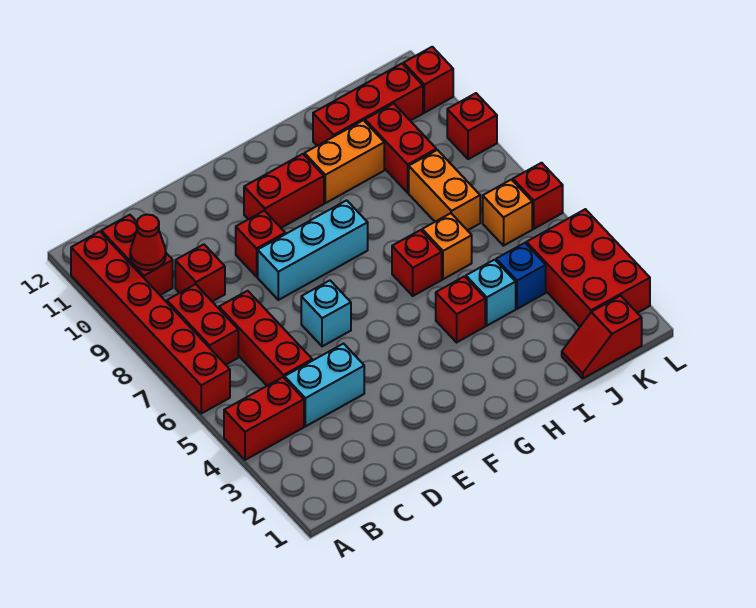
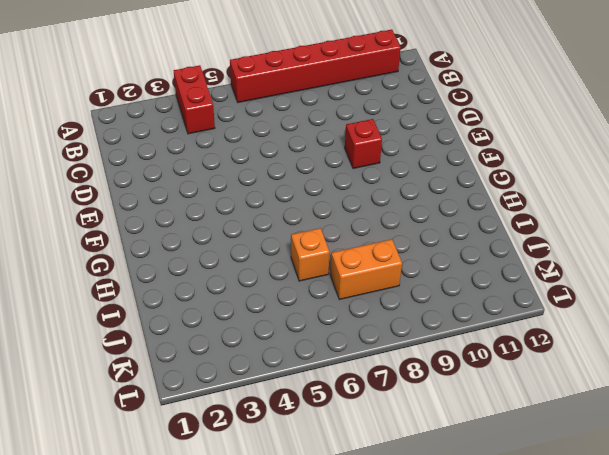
none -> red brick B7:B8 level 1
none -> red brick B10:B11 level 1
none -> cyan brick C4:D4 level 1

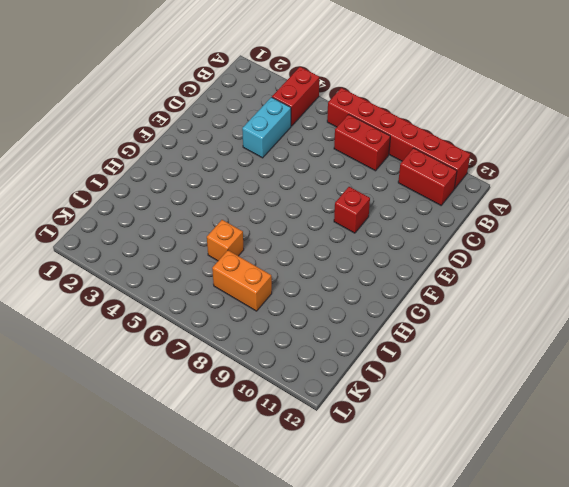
none -> red brick C5:C7 level 1
none -> red brick C9 level 1
none -> cyan brick E6 level 1

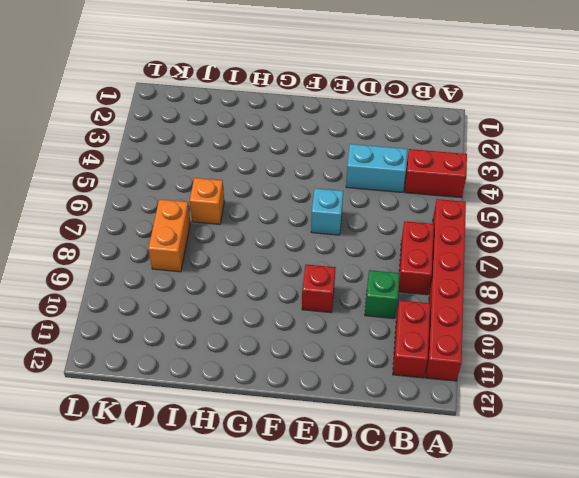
green brick C9 level 1 -> red brick C9 level 1
none -> red brick C5:C7 level 1
none -> cyan brick E8:G8 level 1
none -> red brick F10:G10 level 1

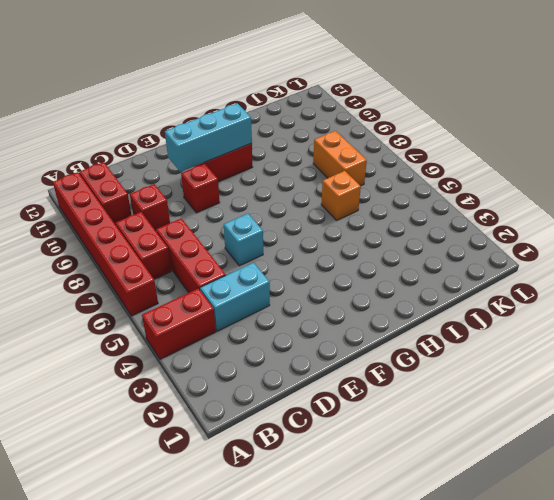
cyan brick E10:G10 level 2 -> cyan brick E8:G8 level 1
none -> red brick H4 level 1
none -> red brick H6 level 1
none -> orange brick H10:I10 level 1

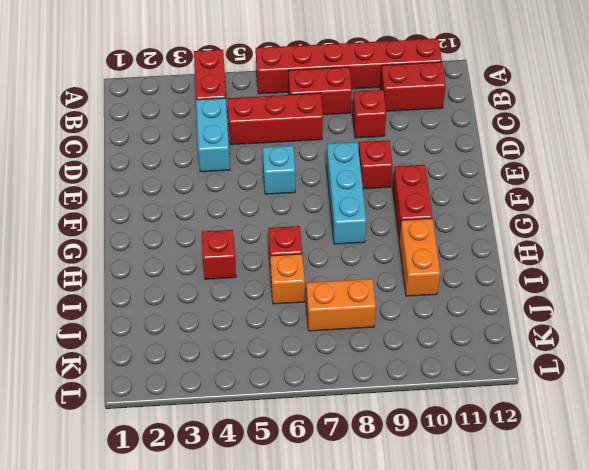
none -> cyan brick I4 level 1
none -> red brick I11:K11 level 1
none -> red slope J1:K1 level 1 top K

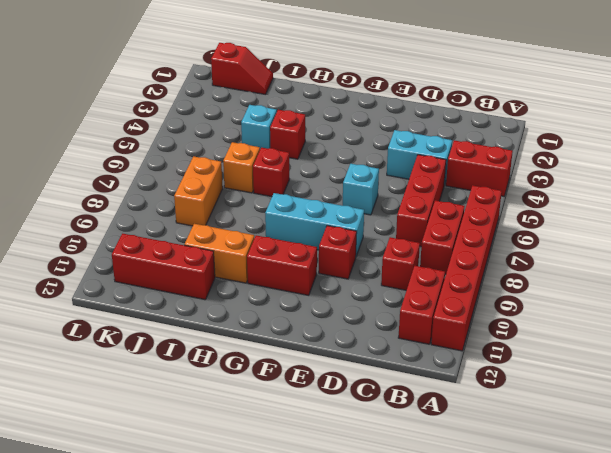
none -> blue brick J4 level 1
none -> red brick J9:J10 level 1
none -> red brick K2:L4 level 1

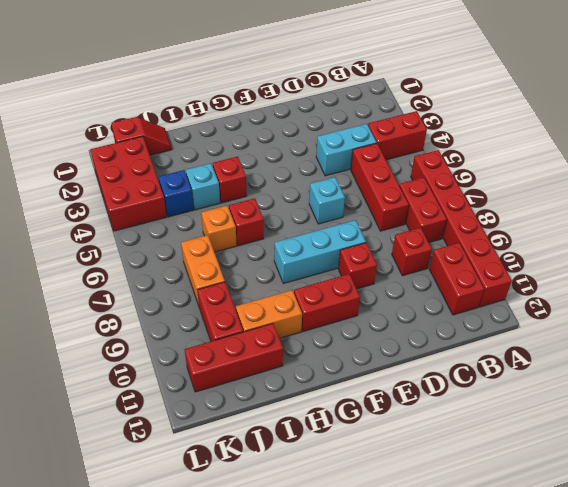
none -> orange brick K6 level 1
none -> red brick L6 level 1
none -> red brick L9 level 1

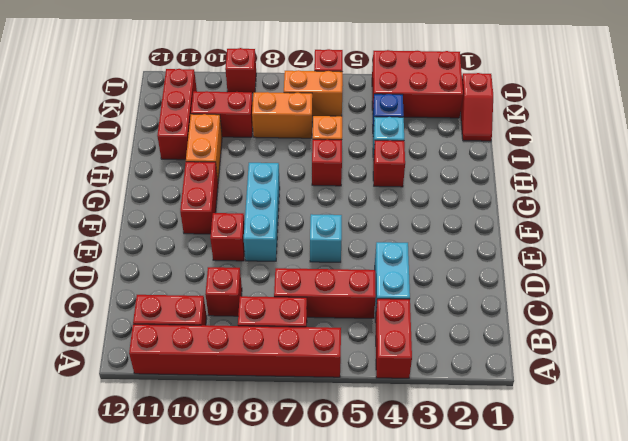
orange brick K6:K7 level 1 -> orange brick K6 level 1
none -> red brick L11 level 1
none -> red cone B10 level 2

